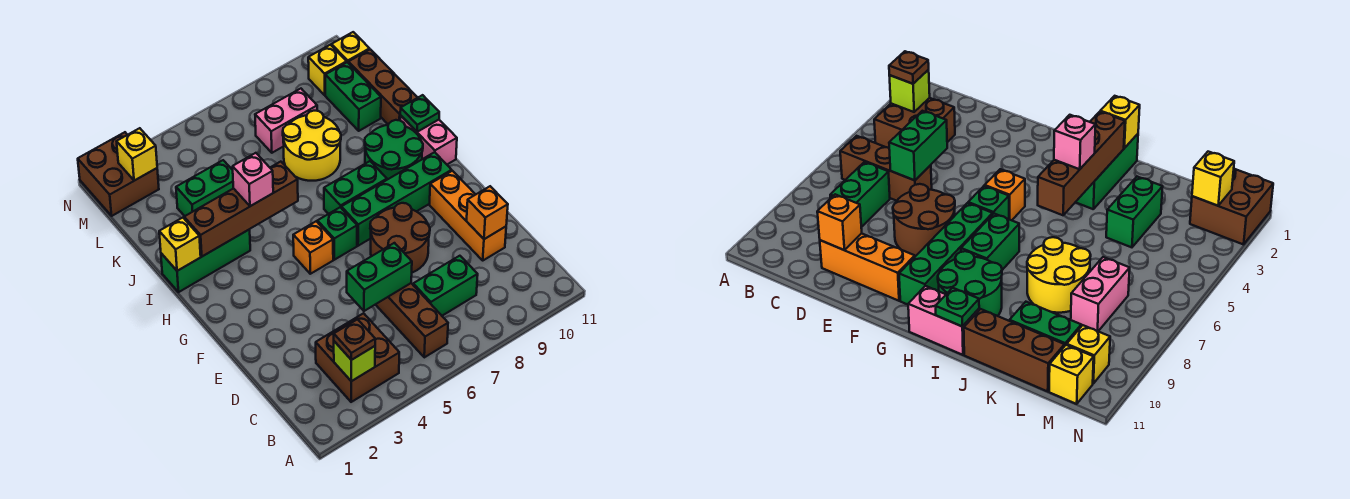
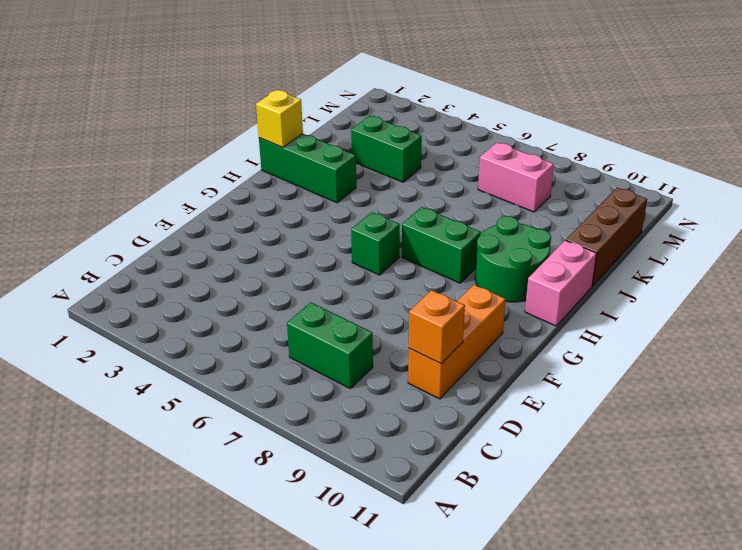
none -> brown brick B3:C4 level 1
none -> brown brick B6:D6 level 1
none -> brown round brick E7:F8 level 1

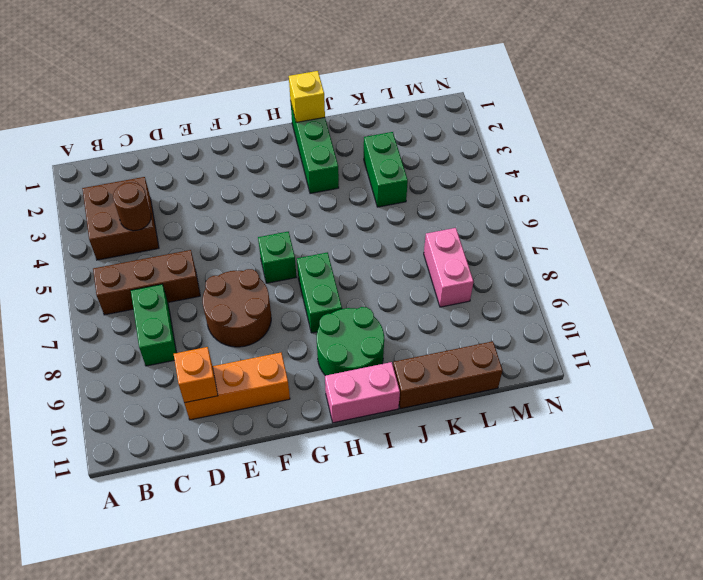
brown round brick C4 level 2 -> none
none -> orange brick G5 level 1
none -> green brick G7:G10 level 1
none -> yellow round brick J7:K8 level 1

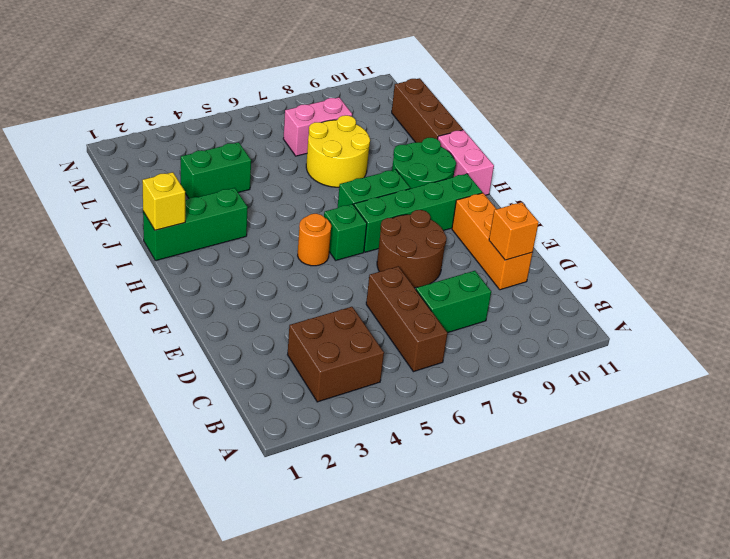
orange round brick G5 level 1 -> orange brick G5 level 1
none -> green brick K10:L10 level 1
none -> brown brick M1:N2 level 1
none -> yellow brick M10 level 1

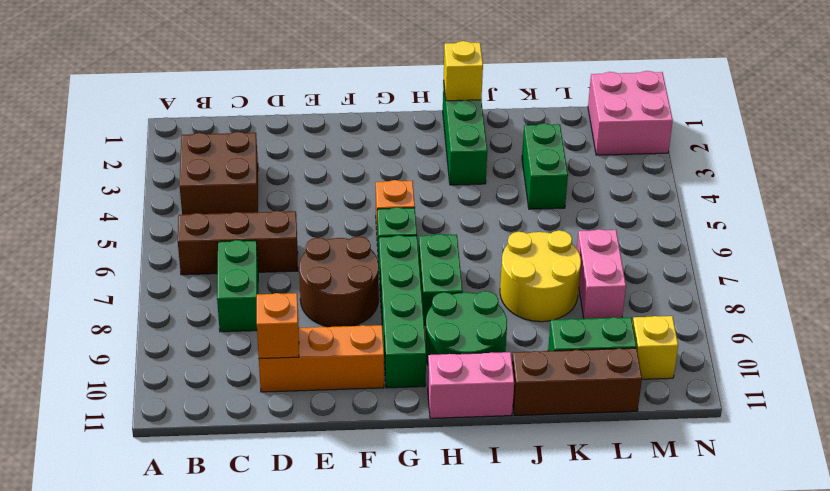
pink brick M1:N2 level 1 -> brown brick M1:N2 level 1
none -> yellow brick M11 level 1
none -> lime brick B3 level 2
none -> green brick D5:D6 level 2

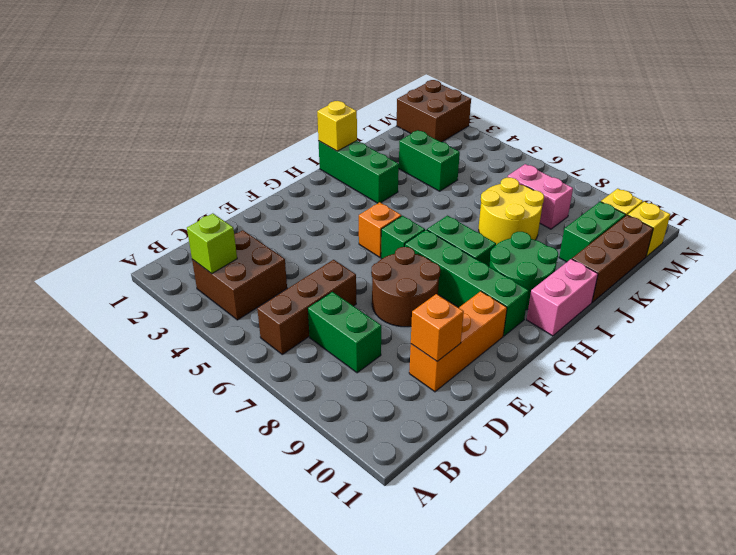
none -> green brick D5:D6 level 2
none -> brown brick I2:I5 level 2
none -> green plate I11 level 2

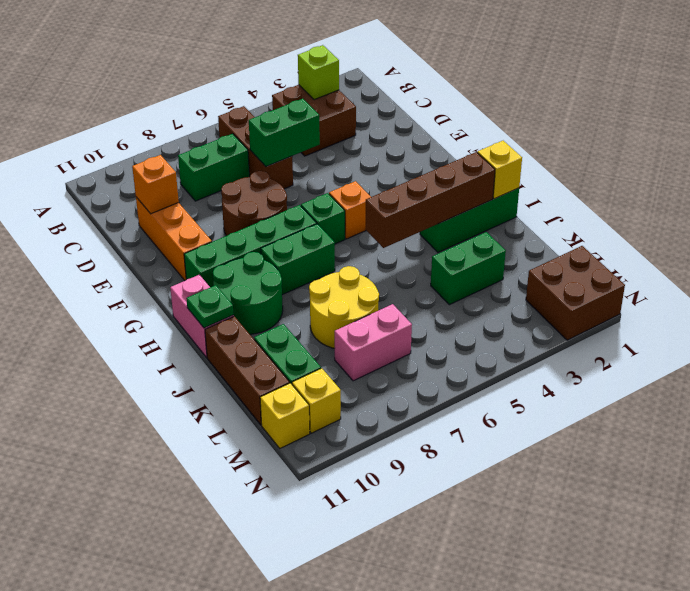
none -> yellow brick M2 level 2
none -> brown plate B3 level 3
none -> pink brick I4 level 3

